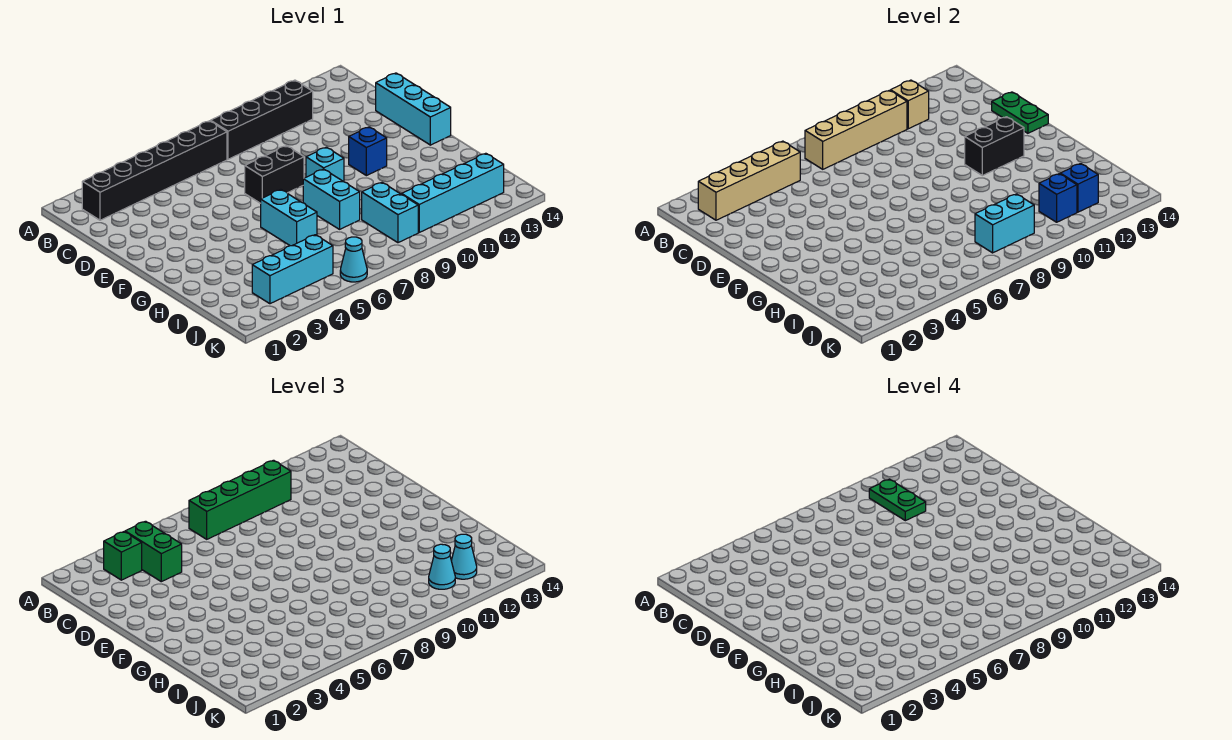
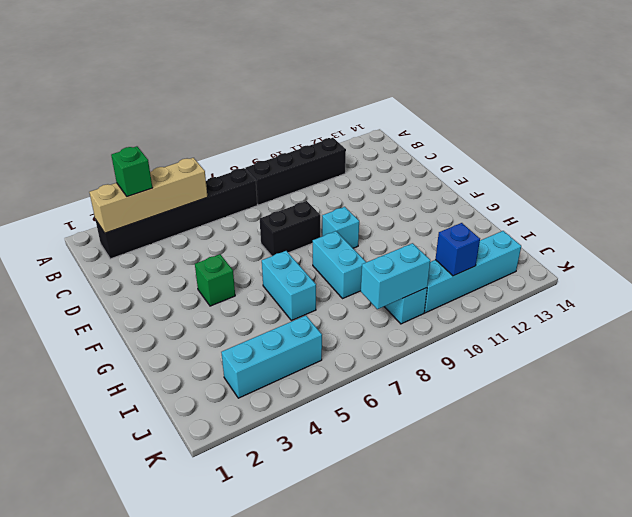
green brick F4 level 1 -> none
none -> cyan brick D14:F14 level 1
none -> blue brick F11 level 1
none -> cyan cone K6 level 1

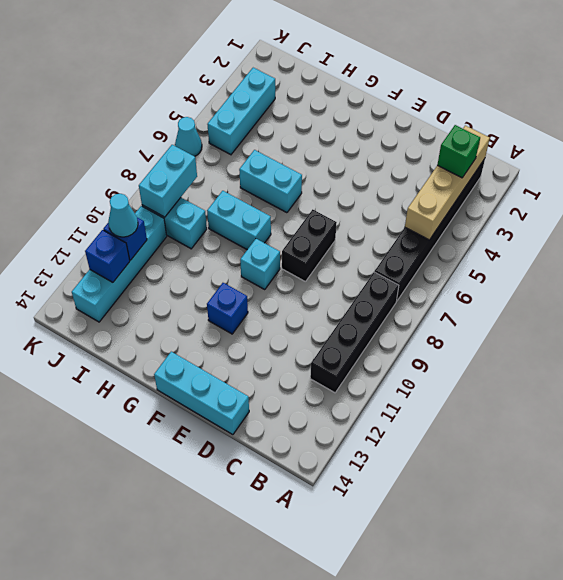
none -> tan brick B7:B10 level 2
none -> tan brick B11 level 2
none -> green plate D14:E14 level 2

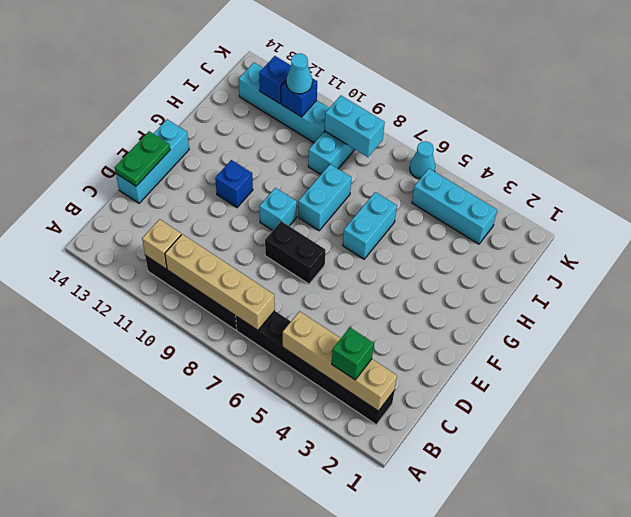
none -> black brick F11:F12 level 2
none -> green brick B4:C4 level 3
none -> green brick B7:B10 level 3

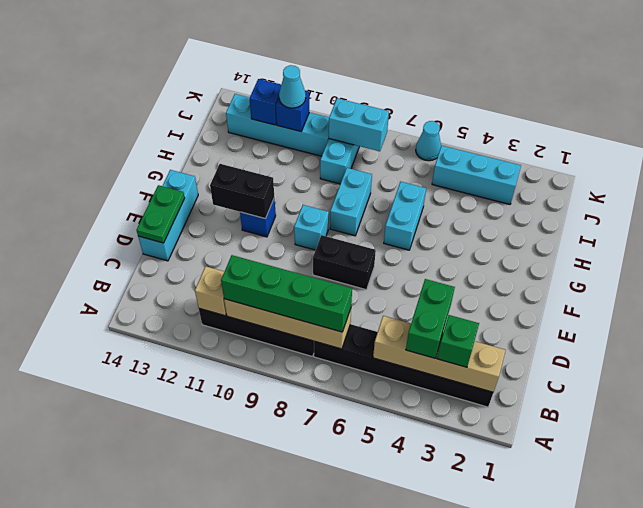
none -> cyan cone J12 level 3
none -> green plate B10:C10 level 4

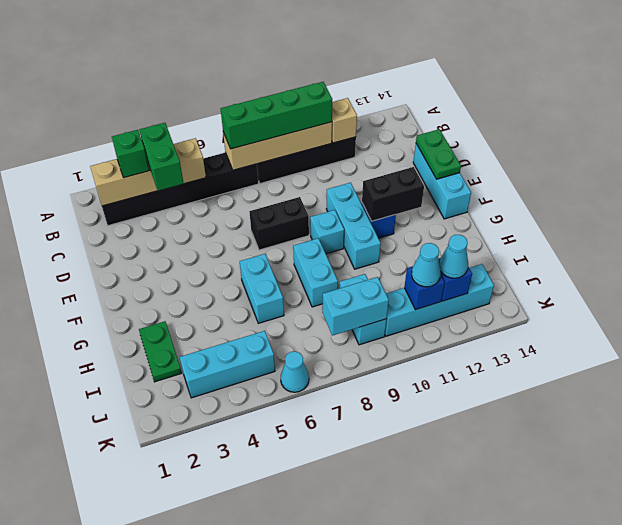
cyan brick E10:G10 level 1 -> none
green plate H2:I2 level 1 -> green plate B10:C10 level 4

